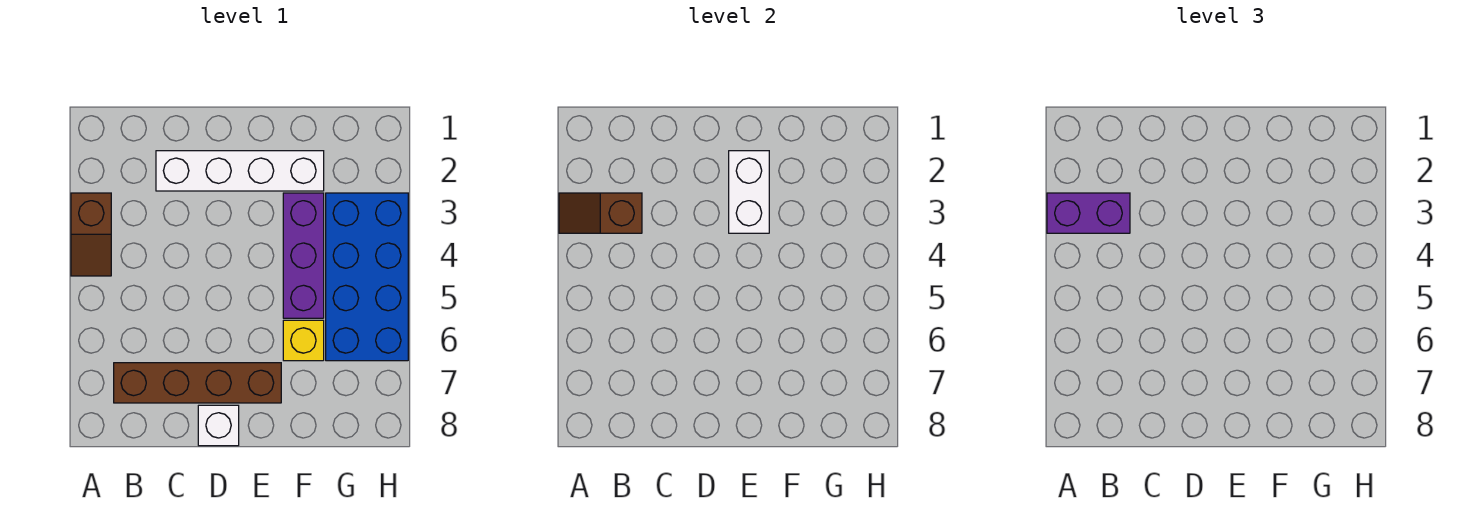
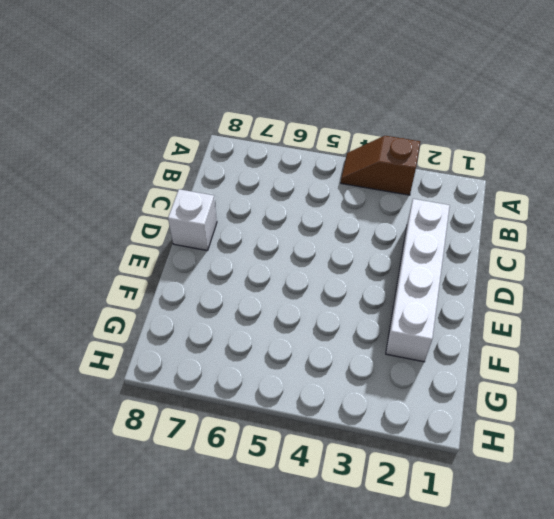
none -> brown brick B7:E7 level 1
none -> purple brick F3:F5 level 1

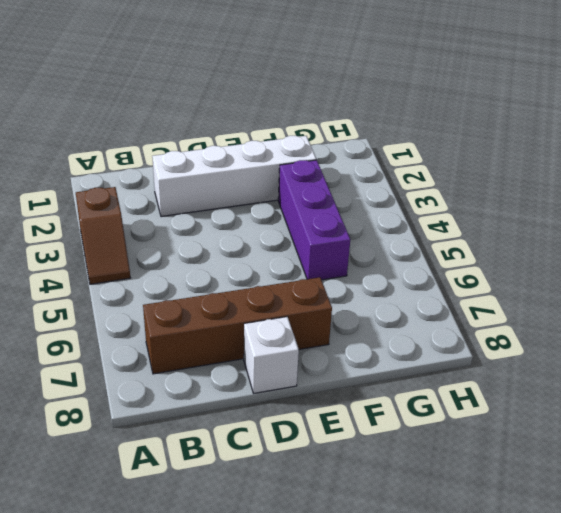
none -> yellow brick F6 level 1
none -> blue brick G3:H6 level 1

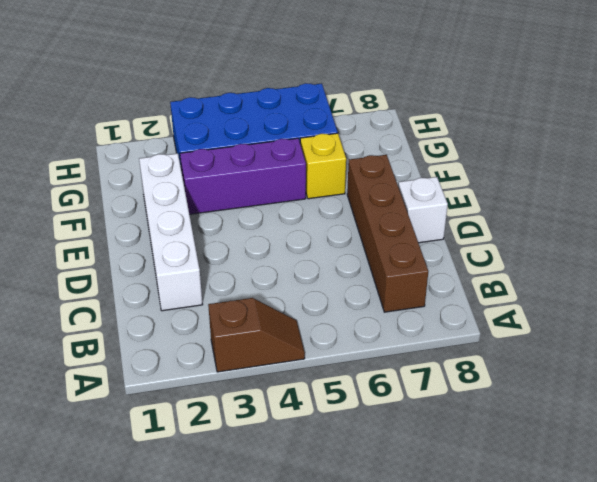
none -> brown slope A3:B3 level 2 top B
none -> white brick E2:E3 level 2

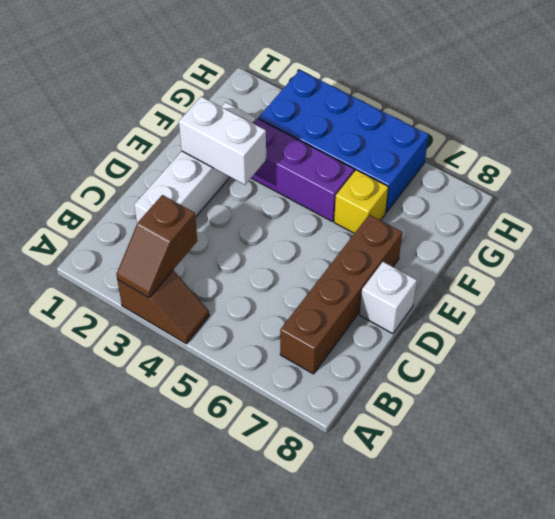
none -> purple brick A3:B3 level 3

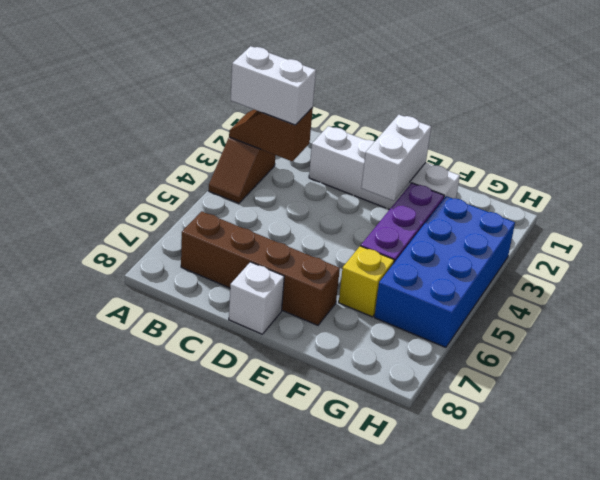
white brick A3:B3 level 3 -> purple brick A3:B3 level 3

